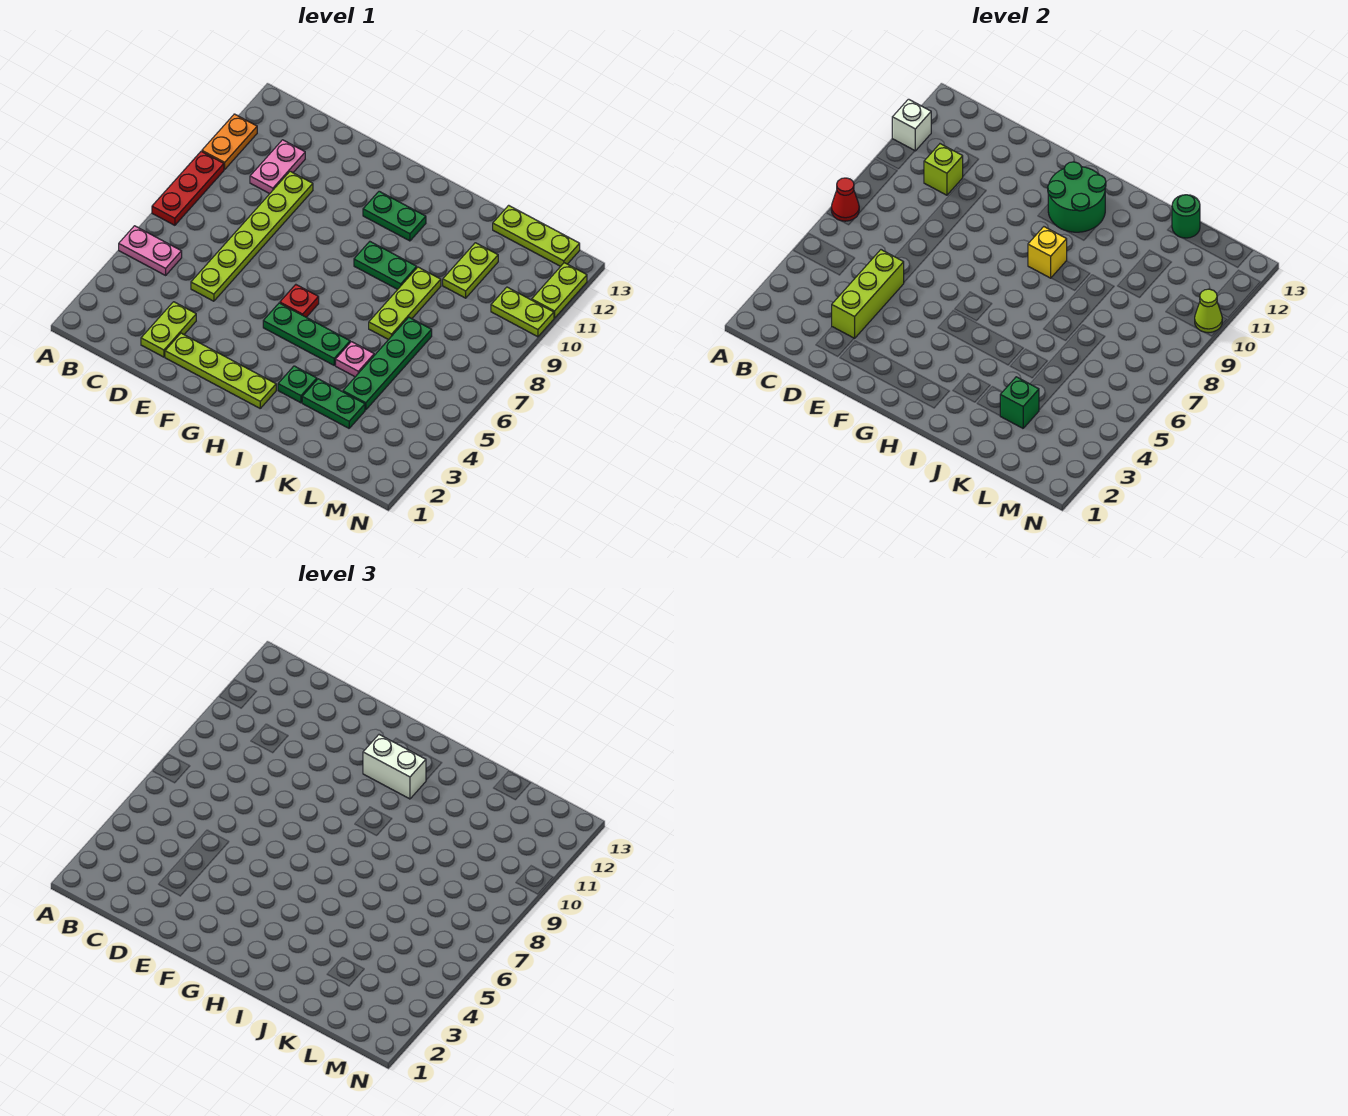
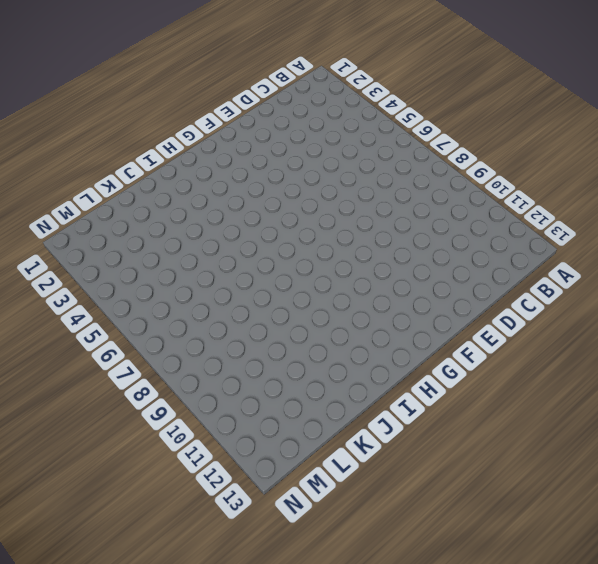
none -> pink plate A5:B5 level 1
none -> red plate A7:A9 level 1
none -> orange plate A10:A11 level 1
none -> pink plate C10:C11 level 1

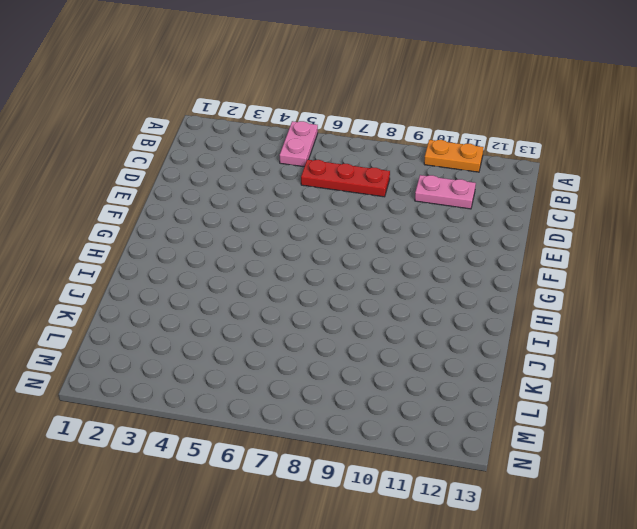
red plate C6:C8 level 1 -> red plate A7:A9 level 1
none -> lime plate D2:D3 level 1
none -> lime plate D5:D10 level 1
none -> lime plate E2:H2 level 1
none -> green plate G5:I5 level 1

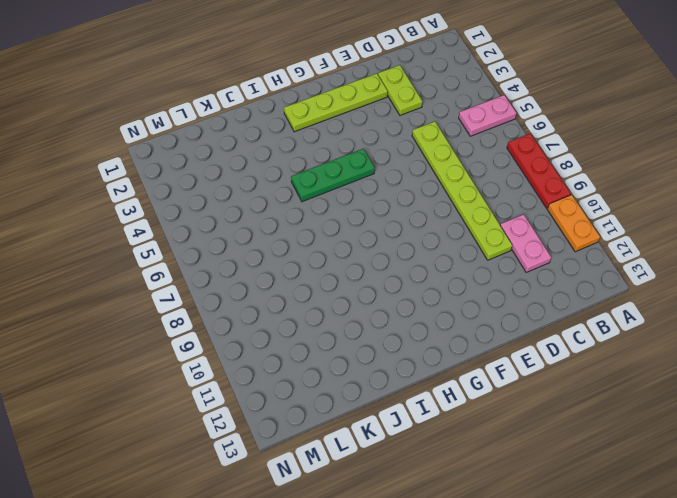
none -> red plate G6 level 1
none -> green plate G11:H11 level 1
none -> green plate H9:I9 level 1
none -> green plate I3 level 1

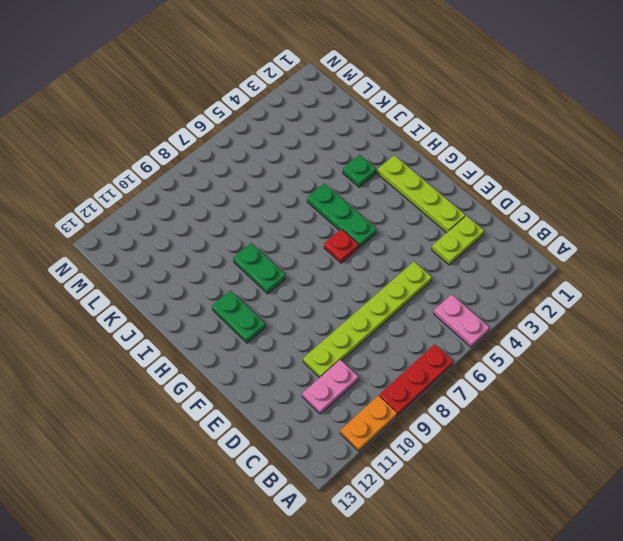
none -> green plate J3:K3 level 1
none -> pink plate J5 level 1
none -> lime plate J7:J9 level 1
none -> green plate K4:K7 level 1

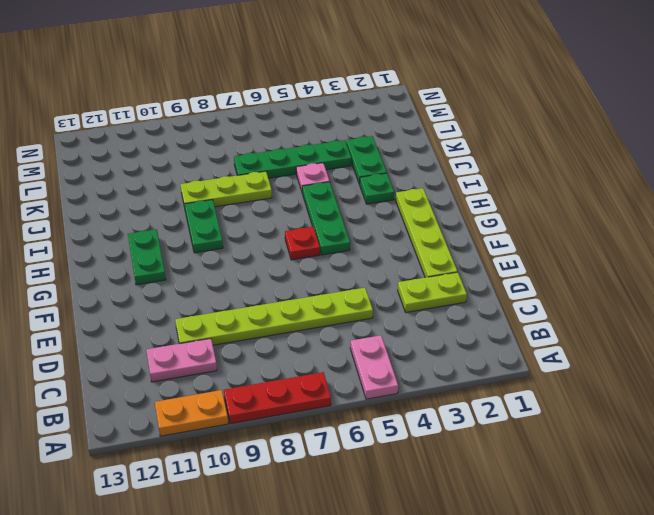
none -> lime plate K10:K11 level 1
none -> lime plate K13:M13 level 1
none -> lime plate M10:N10 level 1
none -> lime plate N11:N12 level 1

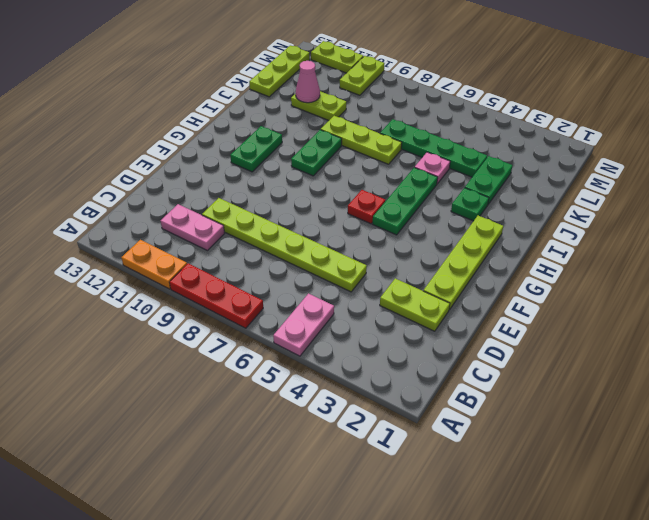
pink cone K11 level 2 -> none
none -> red cone A7 level 2
none -> white brick A11 level 2
none -> lime brick C10 level 2
none -> lime brick D3:D5 level 2

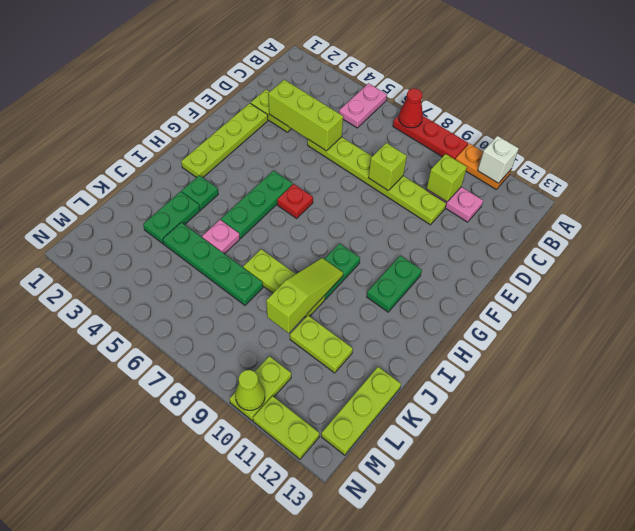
lime brick D8 level 2 -> none
lime slope I9:K9 level 2 top K -> none
none -> green round brick G11:H12 level 2
none -> yellow brick H9 level 2
none -> green brick K3 level 2
none -> green round brick K13 level 2

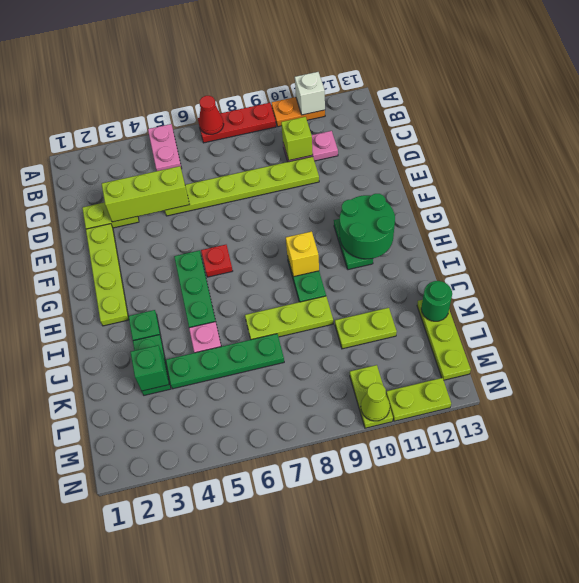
none -> white brick G11:H11 level 3

